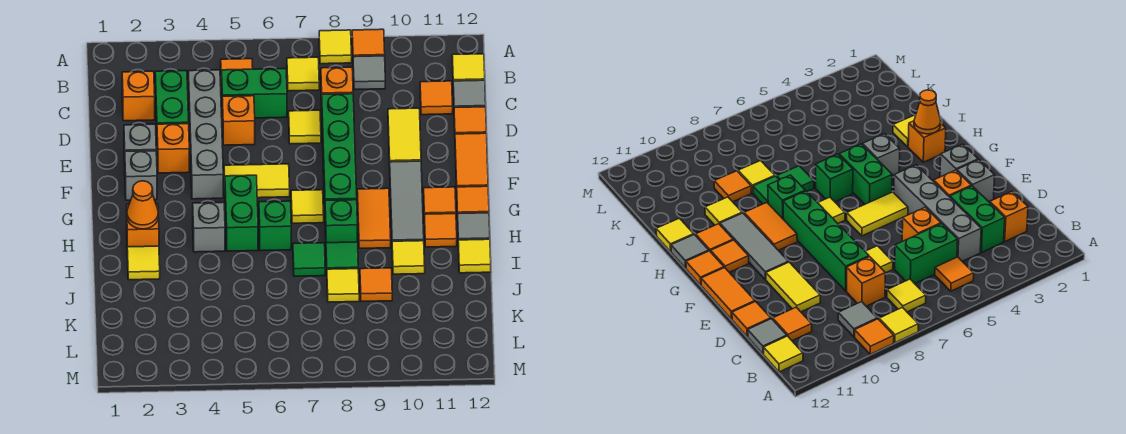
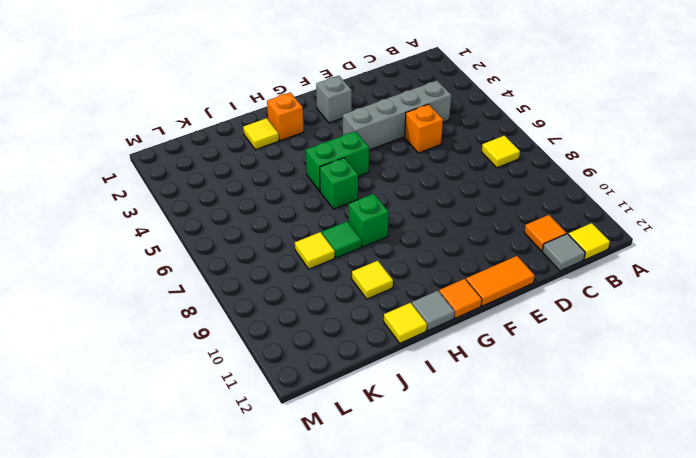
none -> yellow tile A8 level 1
none -> orange tile A9 level 1
none -> orange tile B5 level 1
none -> grey tile B9 level 1

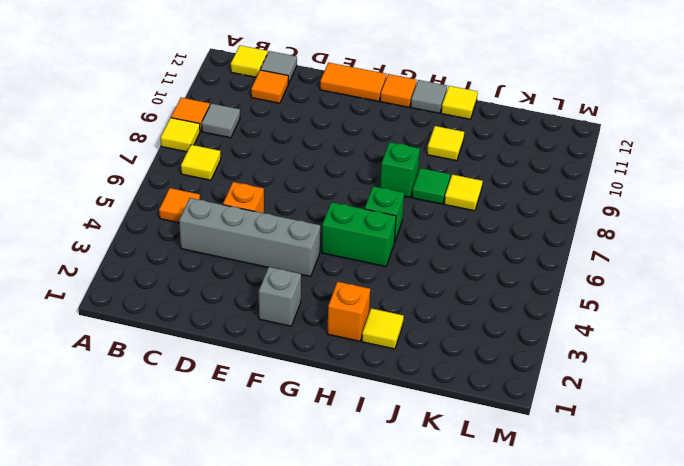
none -> orange brick C2 level 1
none -> green brick C3:D3 level 1
none -> green brick C5:C6 level 1
none -> orange brick C8 level 1

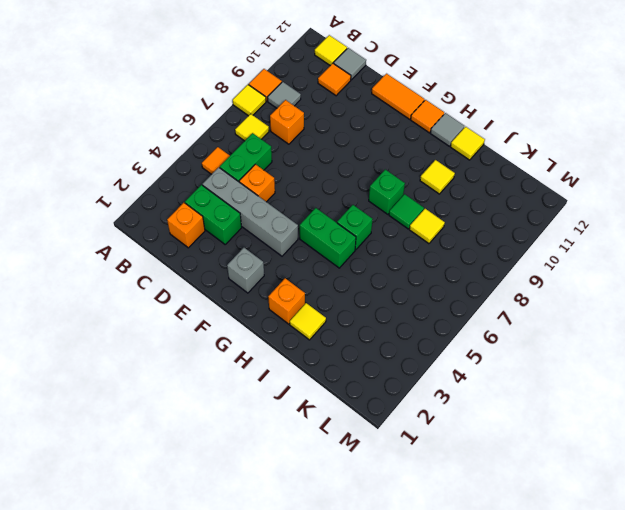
none -> yellow tile D7 level 1
none -> green brick D8:G8 level 1
none -> yellow tile D10:E10 level 1
none -> orange tile D12 level 1

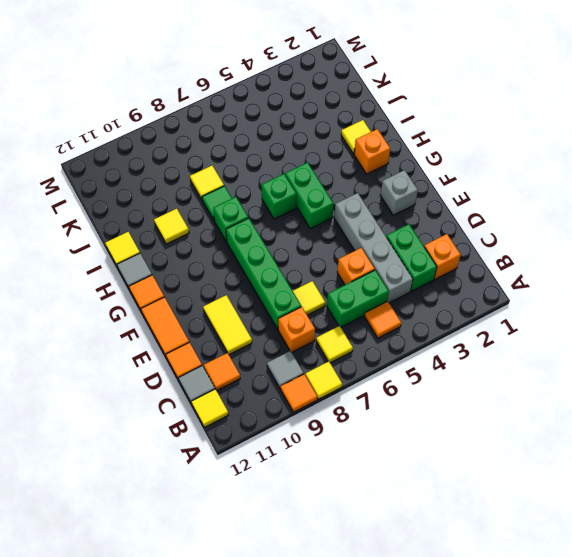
none -> grey brick E2 level 1
none -> orange brick E3 level 1
none -> yellow tile F5:F6 level 1
none -> grey tile F10:H10 level 1

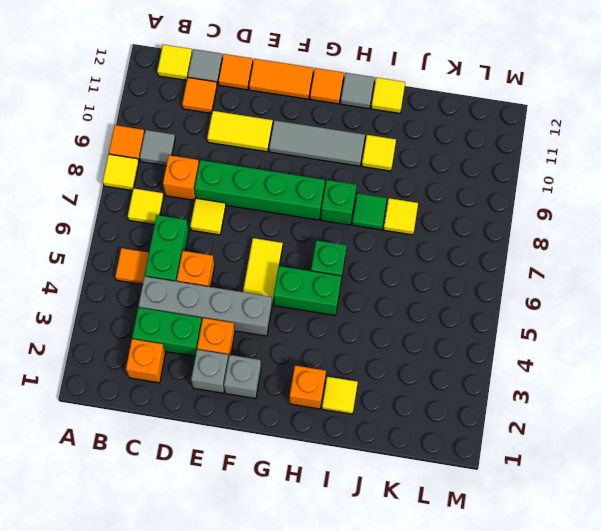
none -> yellow tile G7 level 1
none -> orange tile G9:H9 level 1
none -> orange tile G11 level 1
none -> grey brick H4 level 1

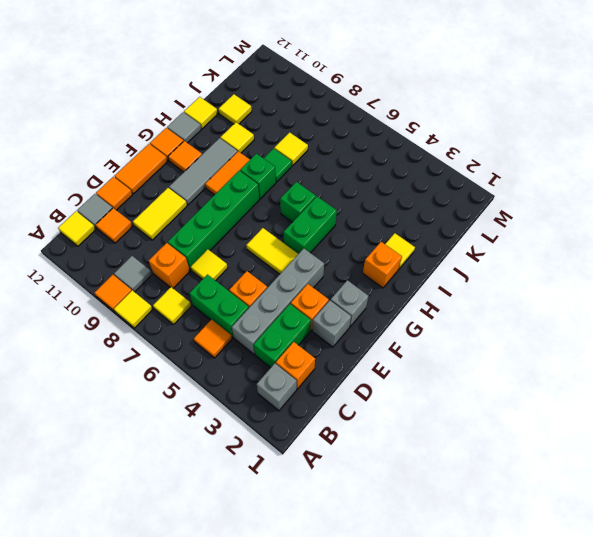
grey brick B2 level 1 -> grey brick H4 level 1
yellow tile J11 level 1 -> yellow tile G7 level 1
none -> orange tile H11 level 1
none -> green tile I7 level 1
none -> orange tile J9 level 1
none -> orange cone H2 level 2

